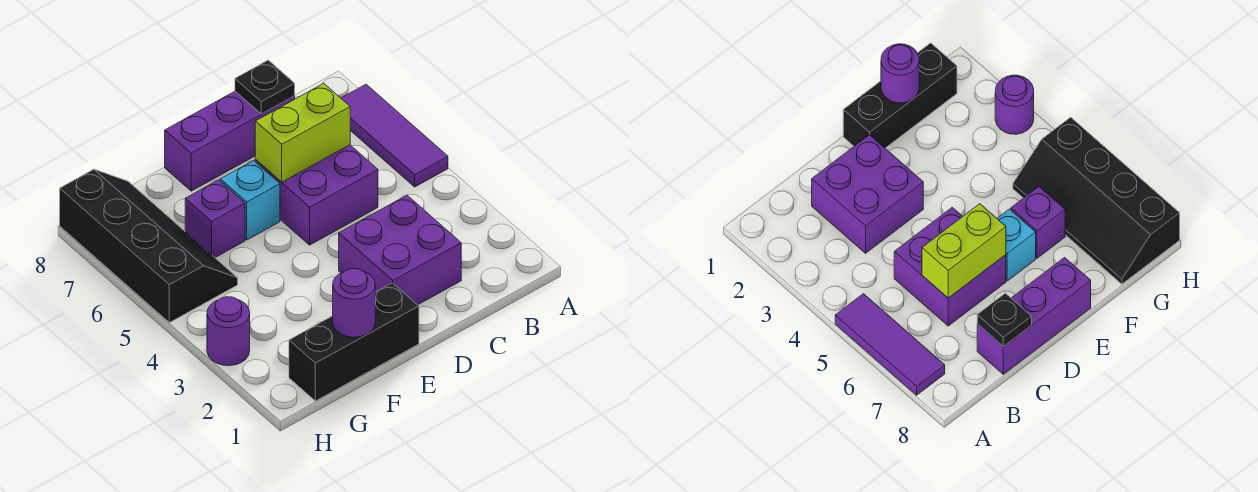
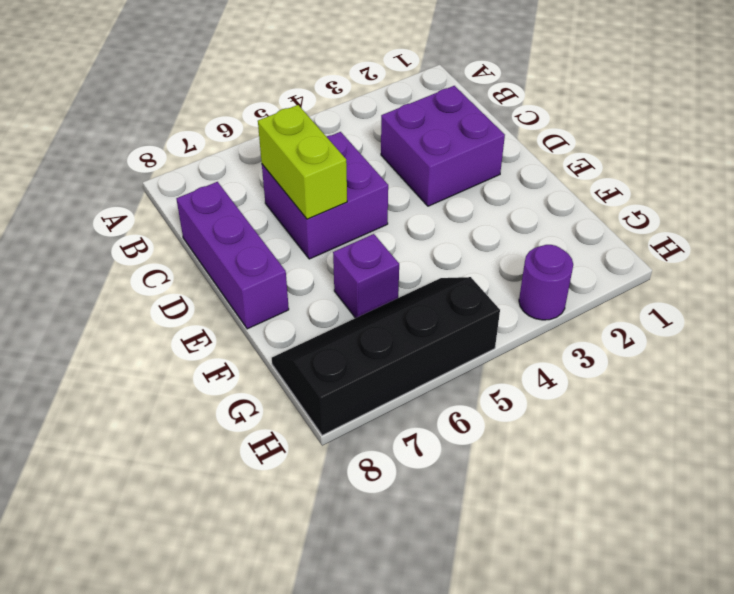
none -> purple tile A5:A7 level 1
none -> black brick E1:G1 level 1
none -> cyan brick E6 level 1

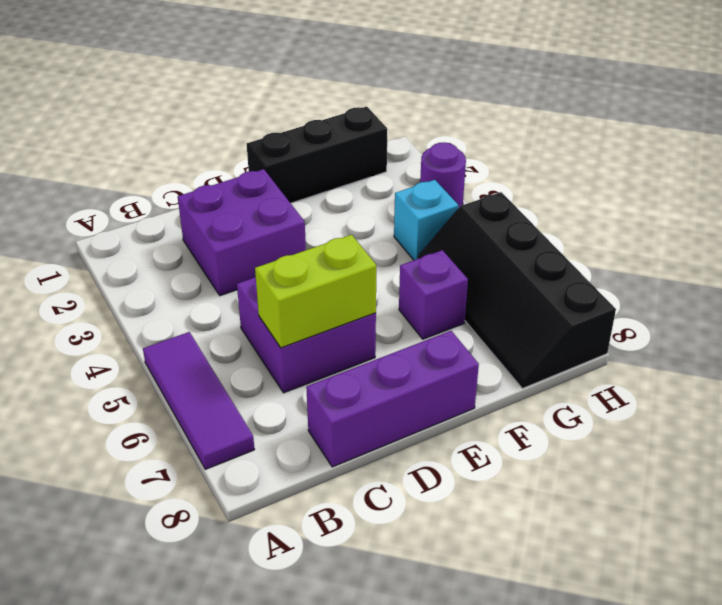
cyan brick G4 level 1 -> cyan brick E6 level 1
none -> black plate C8 level 2
none -> purple round brick F1 level 2

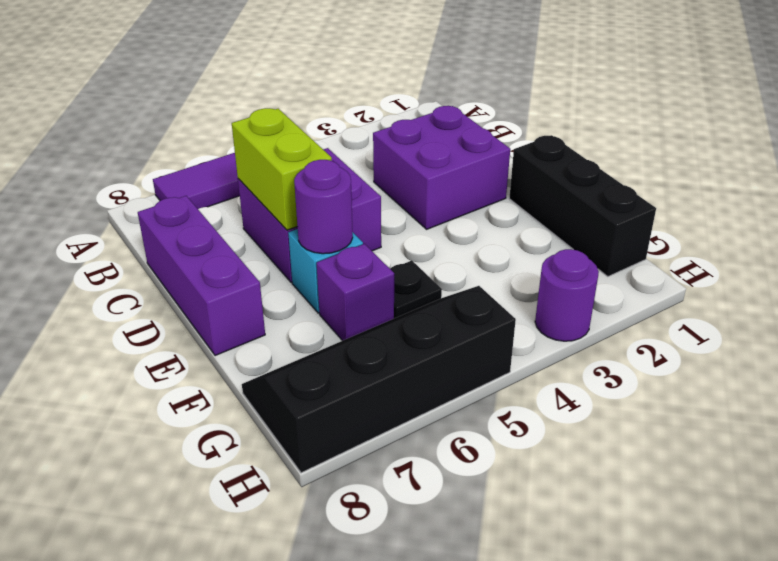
purple round brick E6 level 2 -> purple round brick F1 level 2
black plate F5 level 1 -> black plate C8 level 2

